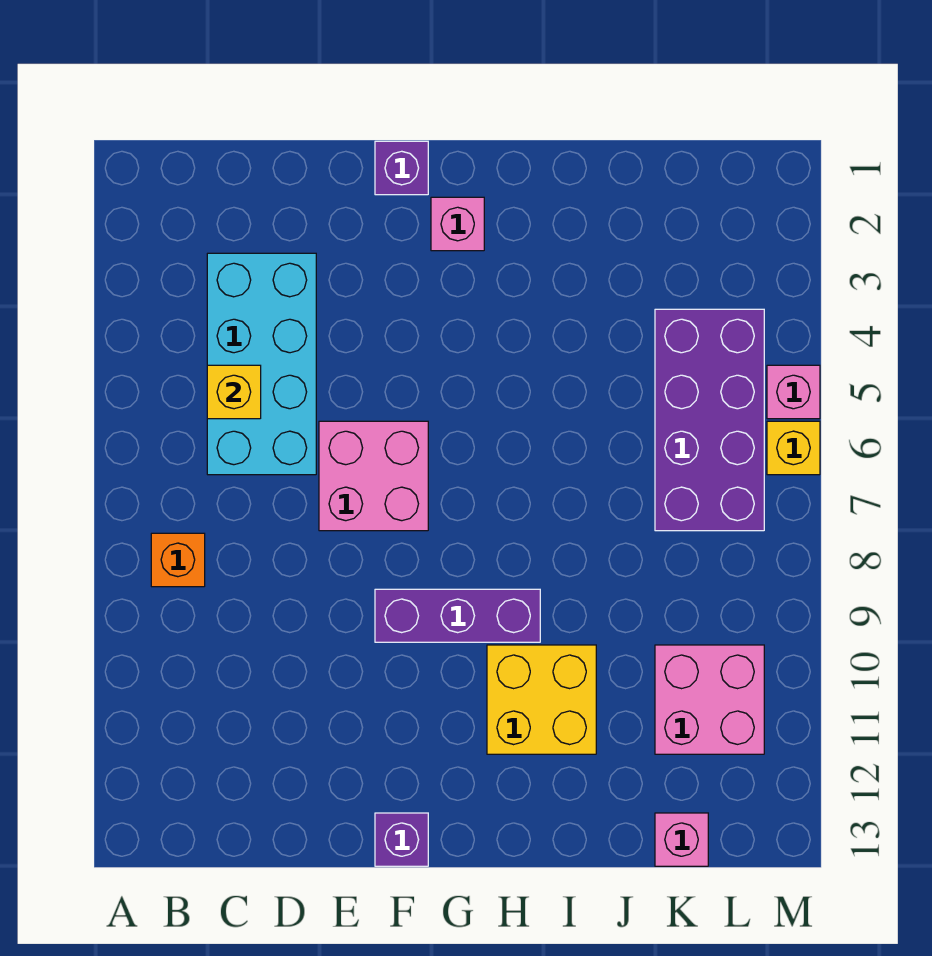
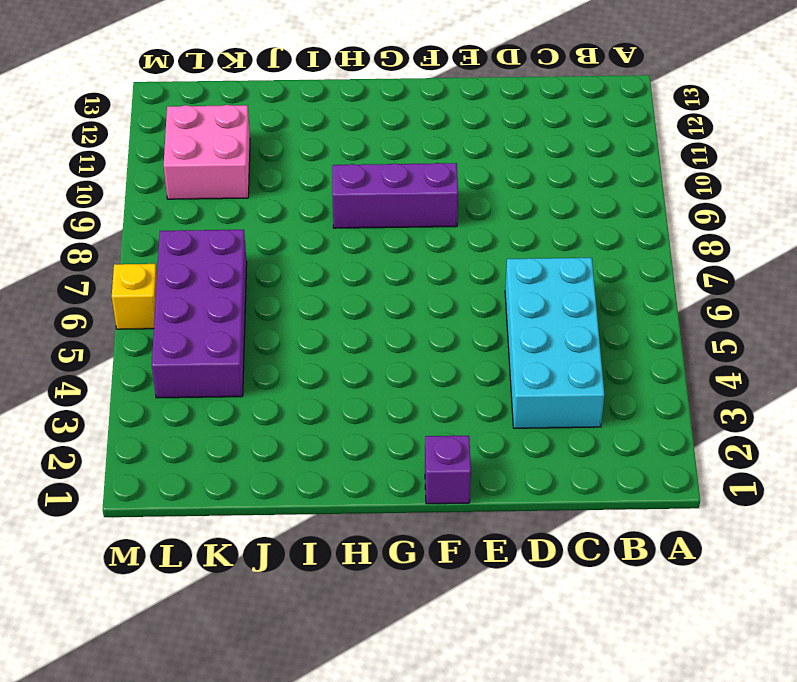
none -> orange brick B8 level 1
none -> pink brick E6:F7 level 1
none -> purple brick F13 level 1

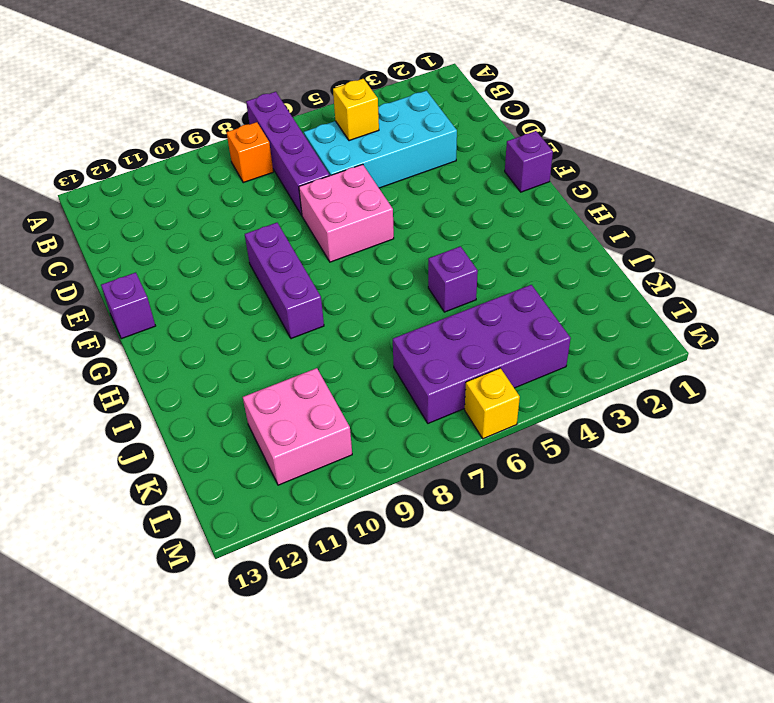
purple brick A7:D7 level 1 -> none
purple brick I5 level 1 -> none
none -> pink brick G2 level 1
none -> yellow brick H10:I11 level 1
none -> pink brick K13 level 1

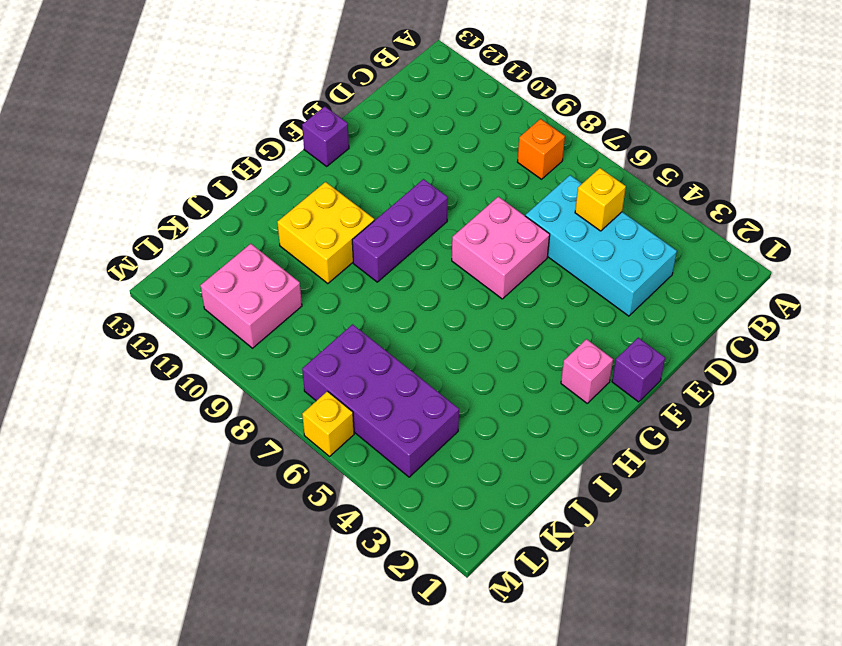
none -> pink brick K13 level 1
none -> pink brick M5 level 1

